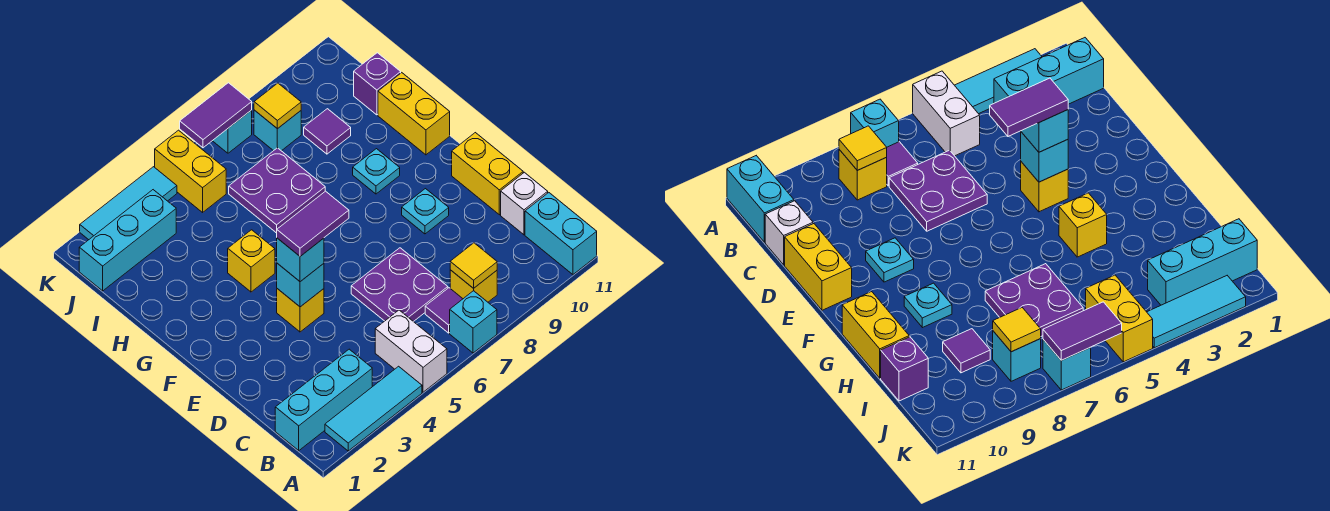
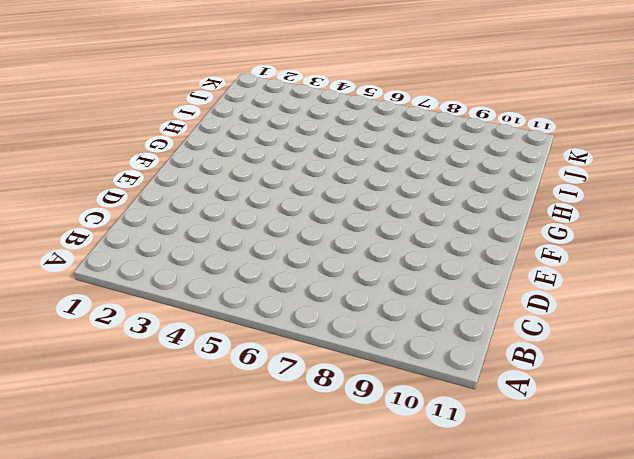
none -> cyan tile A2:A4 level 1
none -> white brick A5:B5 level 1
none -> cyan brick A7 level 1

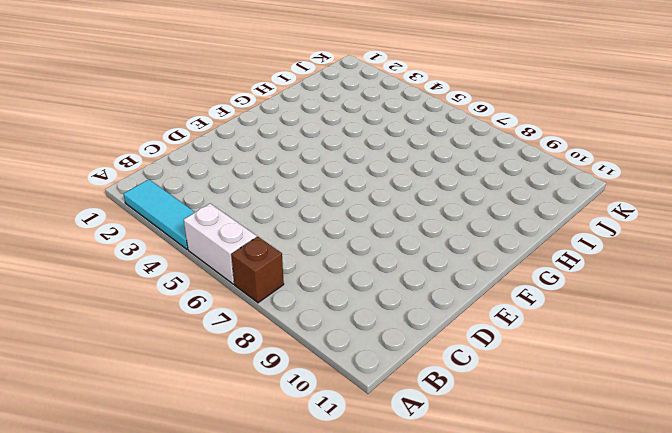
white brick A5:A6 level 1 -> white brick A5:B5 level 1
brown brick A7 level 1 -> cyan brick A7 level 1
none -> cyan brick A11:B11 level 1
none -> cyan brick B1:B3 level 1
none -> purple tile B7 level 1

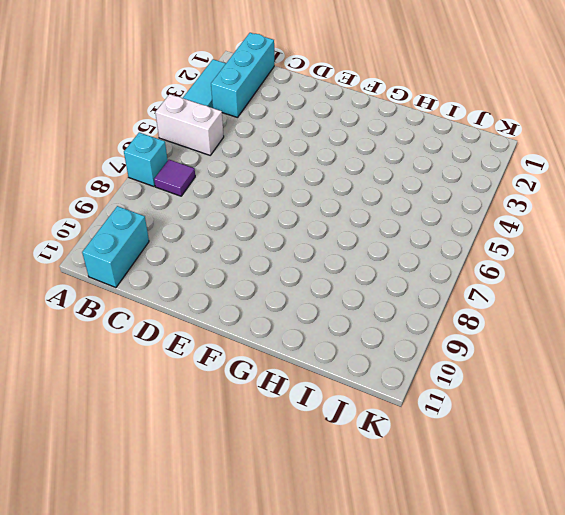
cyan brick B10:B11 level 1 -> cyan brick A11:B11 level 1
none -> yellow brick B8 level 1
none -> purple plate C6:D7 level 1
none -> white brick C11 level 1

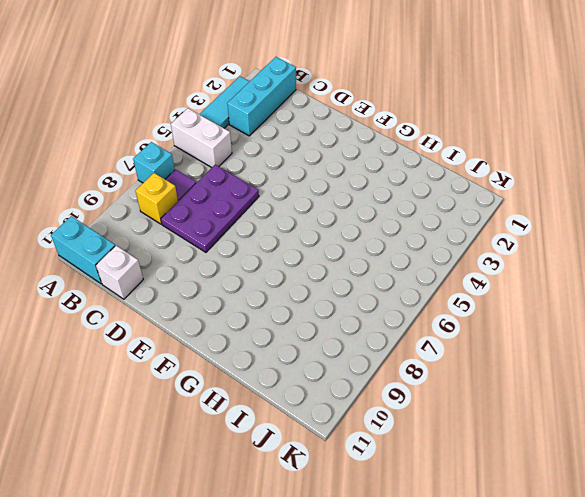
purple plate C6:D8 level 1 -> purple plate C6:D7 level 1
none -> yellow brick D11:E11 level 1
none -> yellow brick E4 level 1
none -> cyan plate E9 level 1

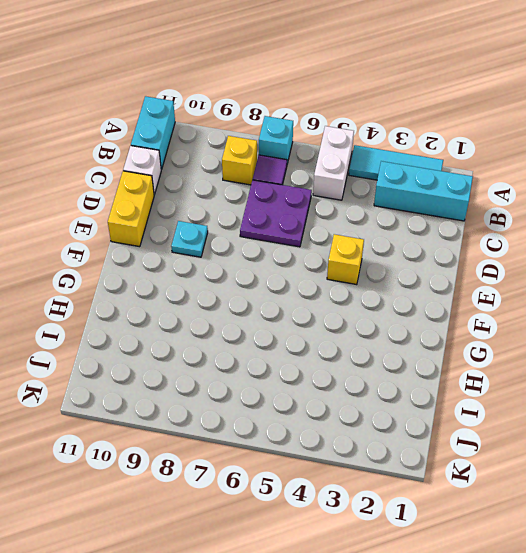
none -> yellow brick G4 level 1
none -> cyan plate G9 level 1
none -> yellow brick G11:H11 level 1

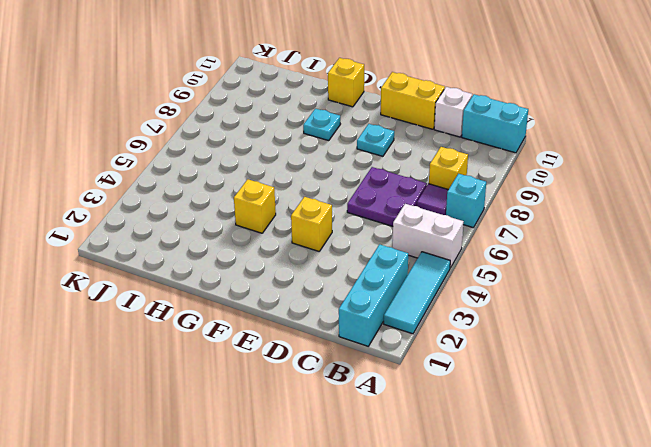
yellow brick G11 level 1 -> yellow brick G11:H11 level 1
none -> purple plate H6:I7 level 1
none -> purple tile I9 level 1
none -> purple brick I11 level 1

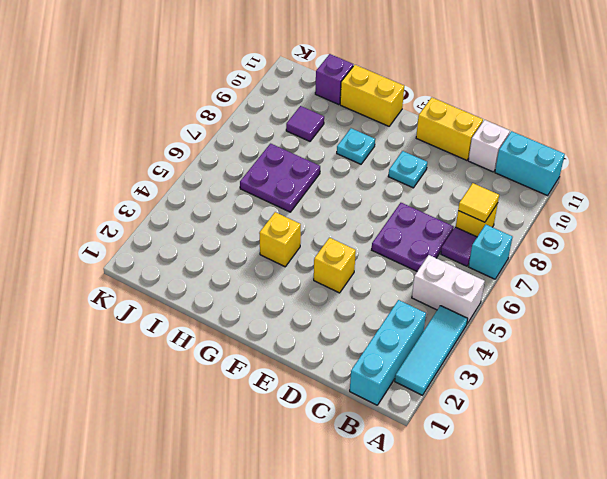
none -> cyan brick J1:J3 level 1
none -> yellow brick J5:K5 level 1
none -> cyan brick J8 level 1

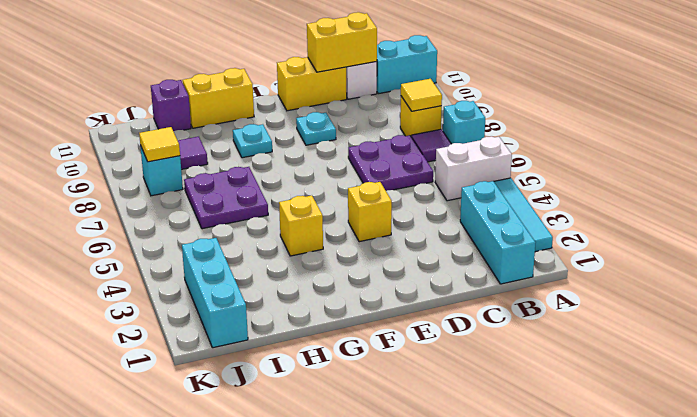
yellow brick C11:D11 level 2 -> yellow brick J5:K5 level 1
none -> cyan tile K2:K4 level 1
none -> cyan brick K7 level 1
none -> cyan brick E4 level 2

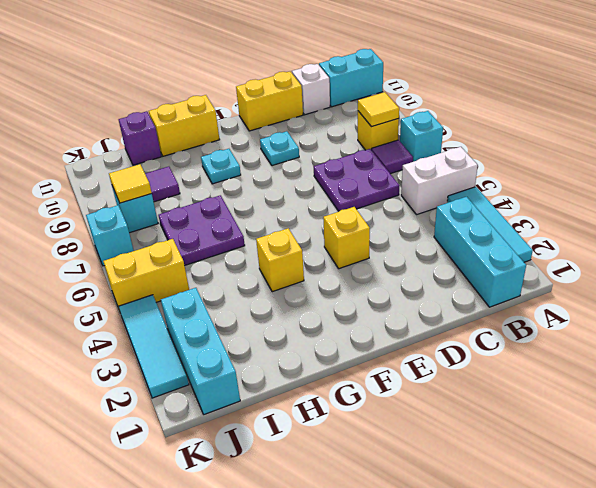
none -> cyan brick E4 level 2
none -> purple tile K6:K7 level 2
none -> cyan brick E4 level 3

